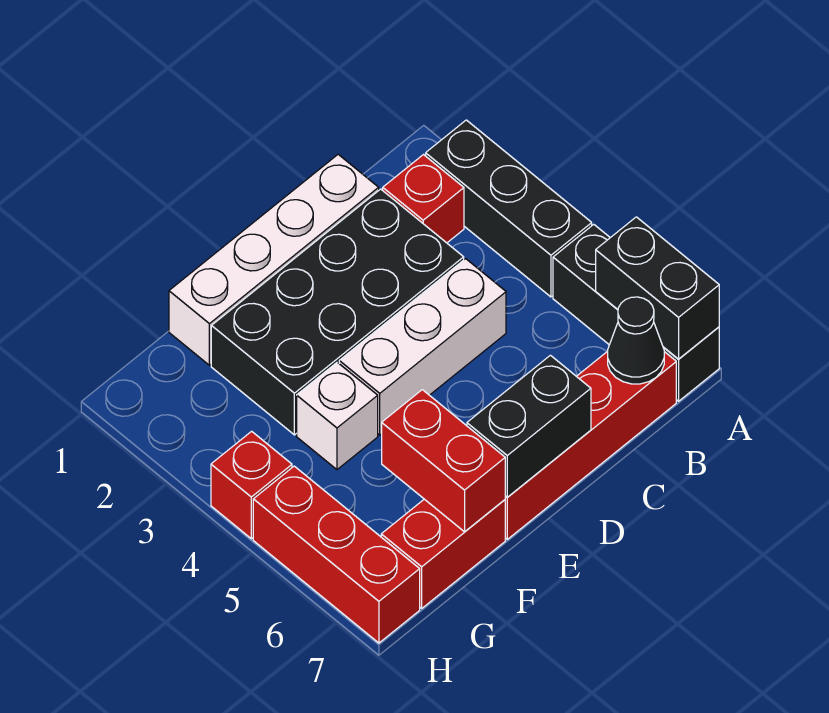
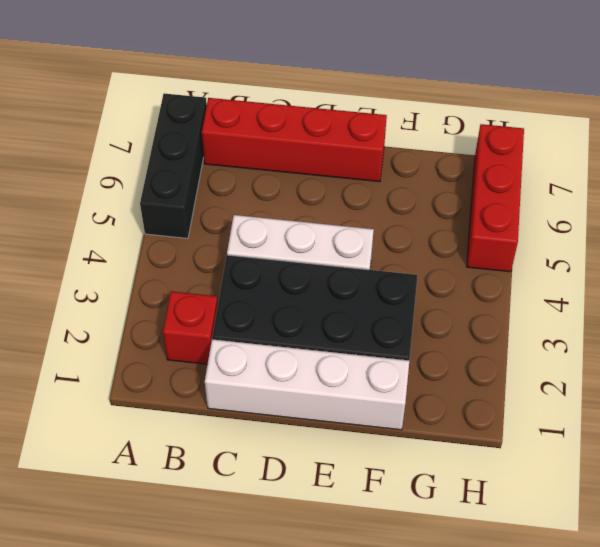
none -> black brick A2:A4 level 1
none -> white brick F4 level 1
none -> red brick F7:G7 level 1

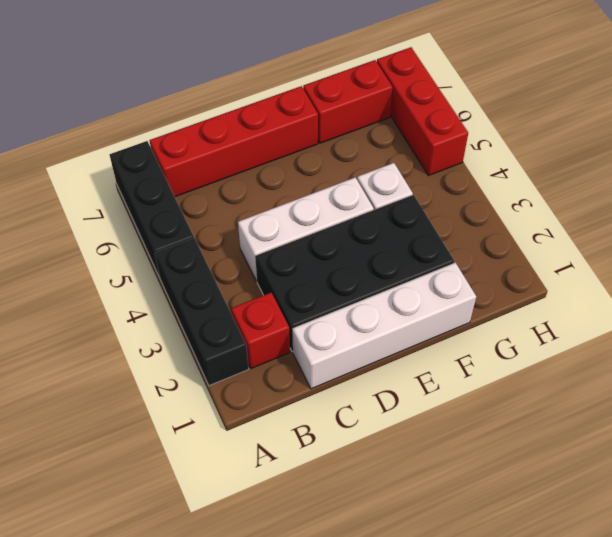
none -> red brick H4 level 1
none -> black brick A6:A7 level 2
none -> black cone B7 level 2

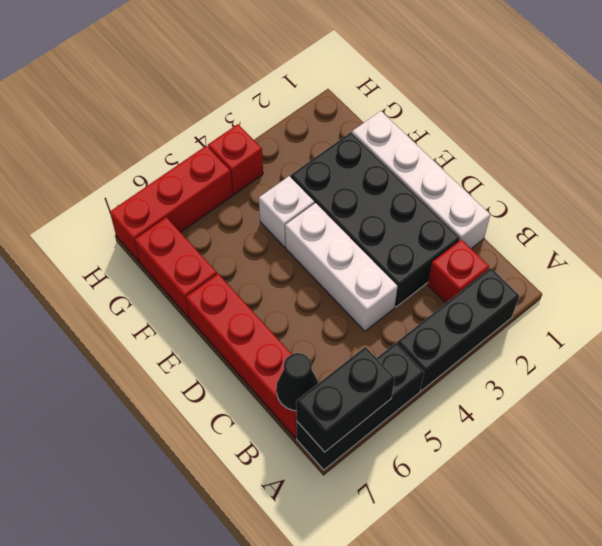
none -> black brick D7:E7 level 2
none -> red brick F6:F7 level 2

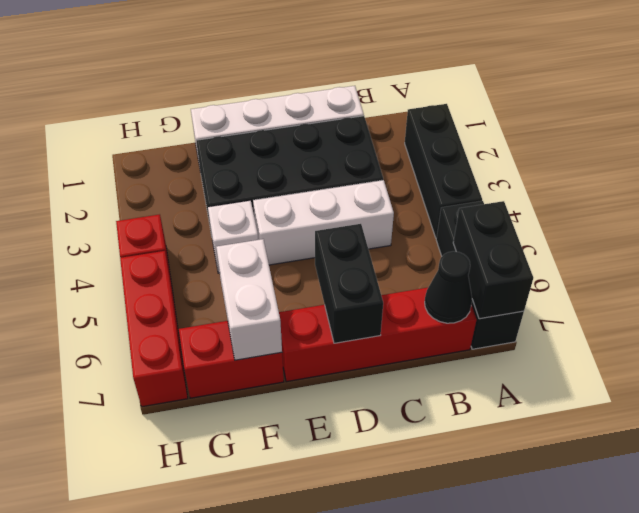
black brick D6:D7 level 2 -> black brick D7:E7 level 2
white brick F6:F7 level 2 -> red brick F6:F7 level 2
none -> red brick B2 level 1

